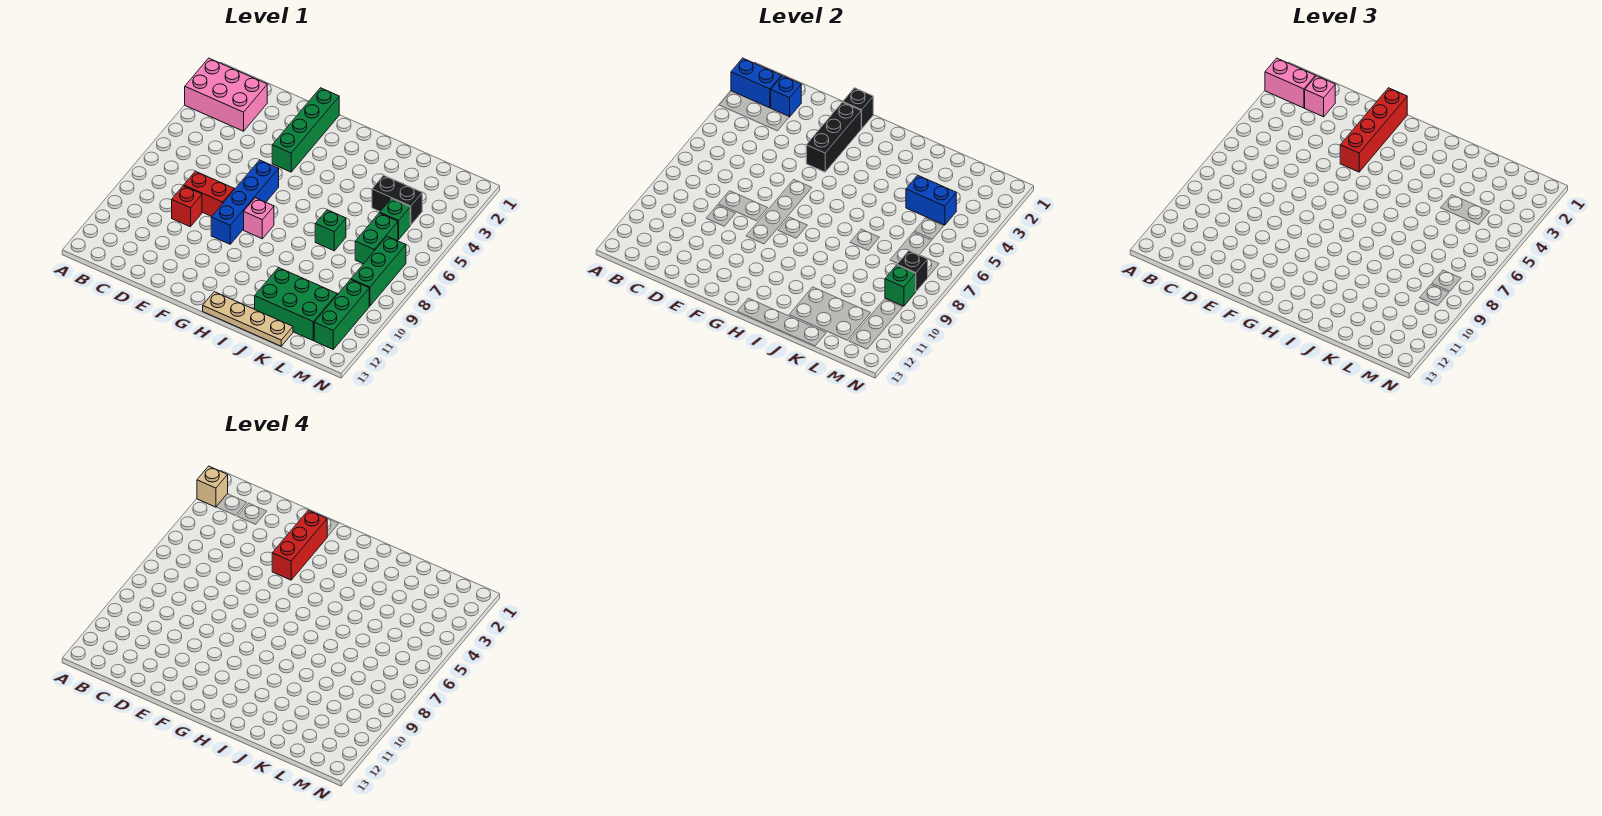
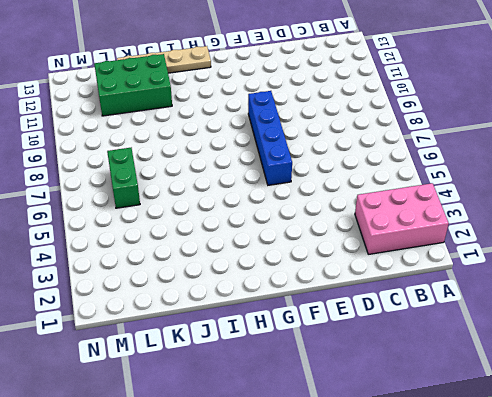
none -> red brick D8:E8 level 1
none -> red brick D9 level 1
none -> green brick F1:F4 level 1

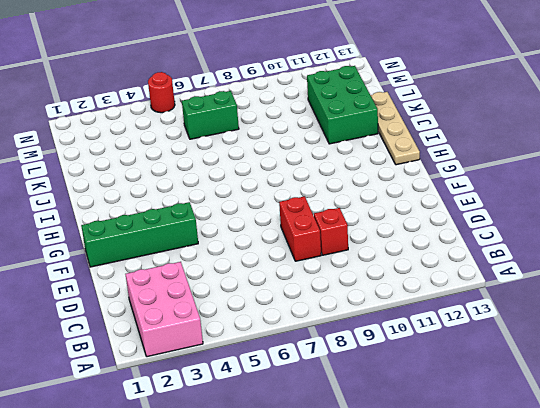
red round brick N5 level 1 -> none
none -> blue brick F6:F9 level 1
none -> pink brick G8 level 1
none -> green brick J7 level 1

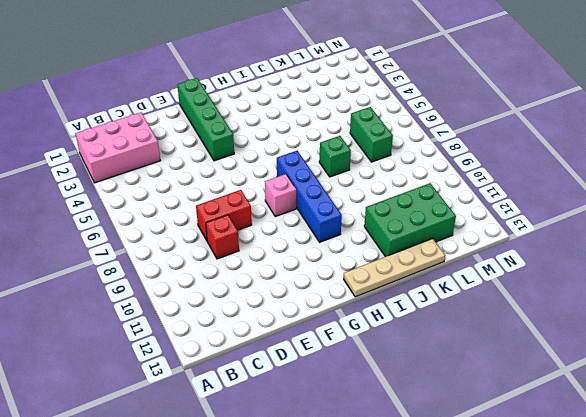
blue brick H7:H10 level 1 -> blue brick F6:F9 level 1
none -> black brick K4:L4 level 1
none -> green brick L5 level 1
none -> green brick M7:M9 level 1

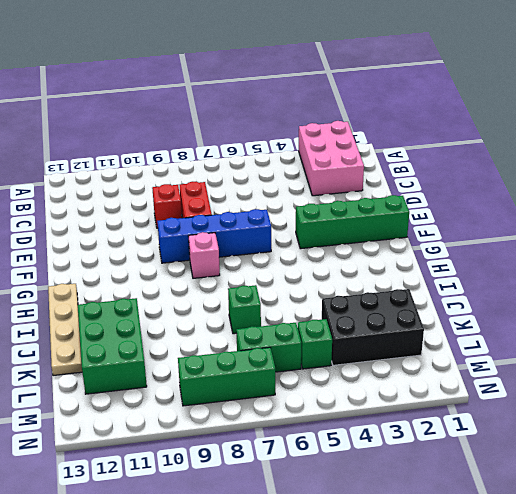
black brick K2:L4 level 1 -> black brick K4:L4 level 1
none -> green brick M10:M12 level 1
none -> blue brick A2:B2 level 2
none -> blue brick C2 level 2

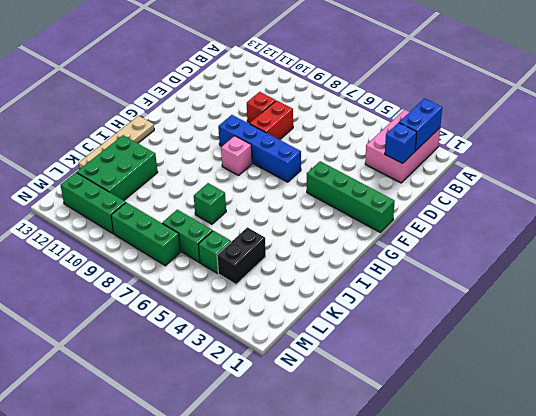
none -> black brick F1 level 2
none -> black brick F2:F4 level 2
none -> blue brick K4:L4 level 2

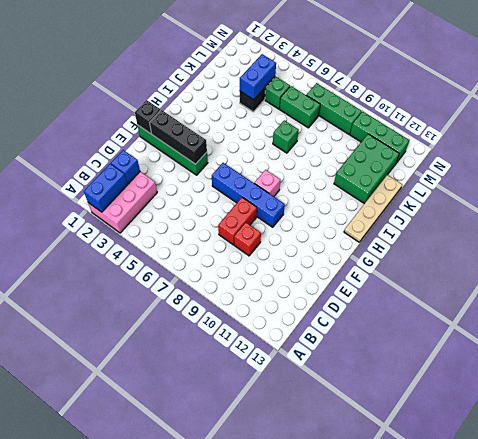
none -> black brick M8 level 2
none -> green brick M9 level 2
none -> pink brick A2:B2 level 3

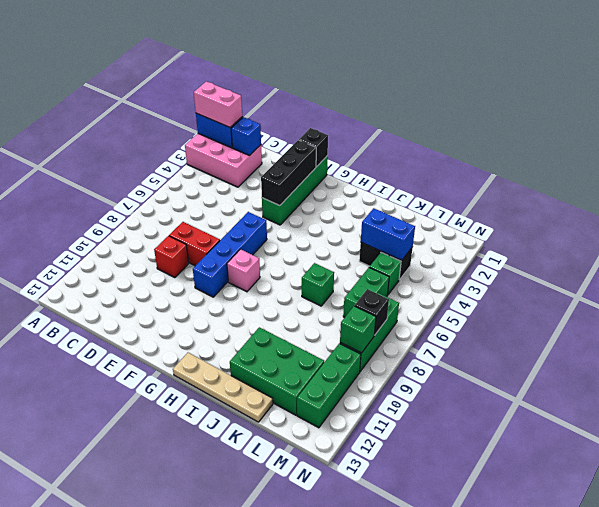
none -> pink brick C2 level 3
none -> red brick F1:F4 level 3
none -> tan brick A2 level 4

